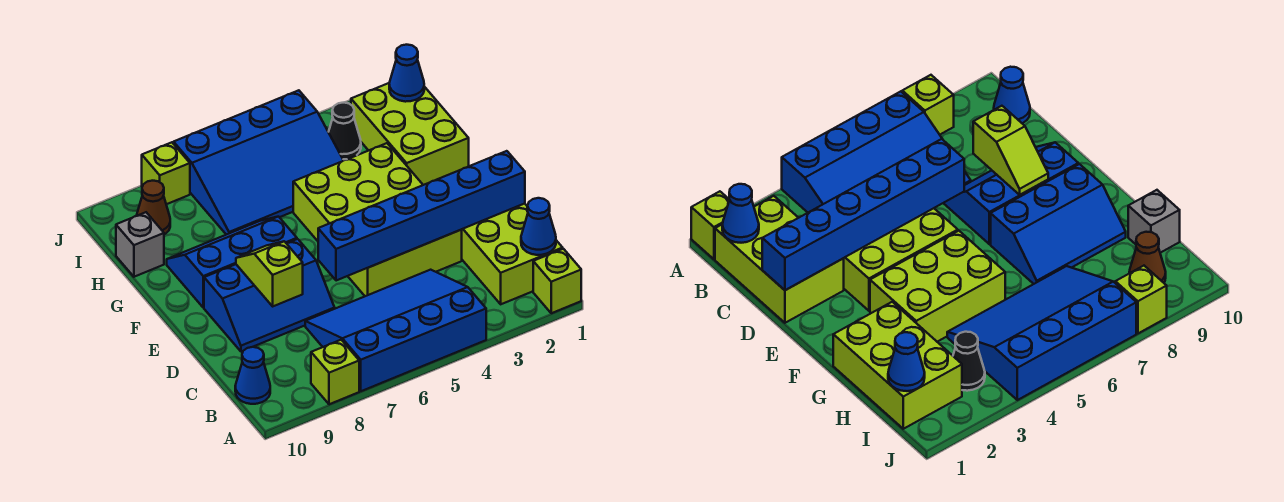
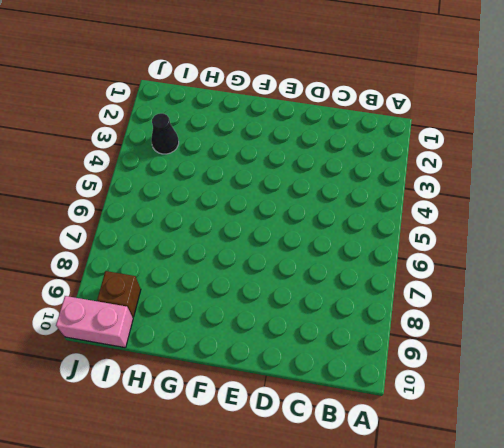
brown brick I9 level 1 -> brown cone I9 level 1
pink brick I10:J10 level 1 -> none
none -> lime brick A1 level 1
none -> blue slope A4:C7 level 1 top A
none -> lime brick A8 level 1

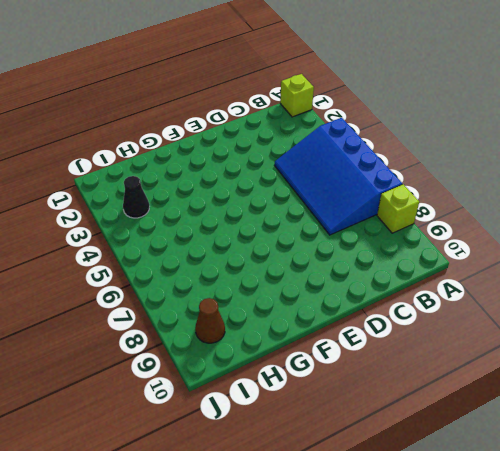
none -> lime brick B1:D2 level 1
none -> blue cone B10 level 1
none -> lime brick D3:E5 level 1

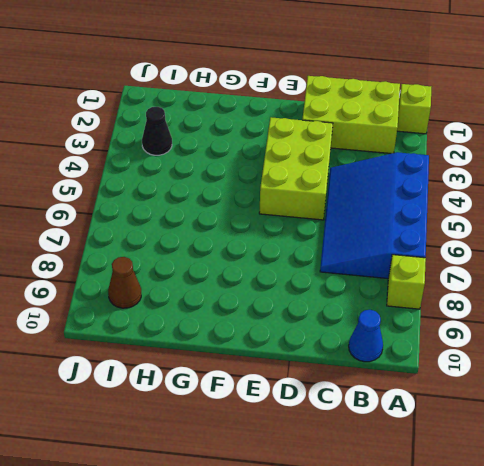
none -> blue slope D7:E9 level 1 top E
none -> lime brick F3:G5 level 1
none -> blue slope F7:G9 level 1 top F

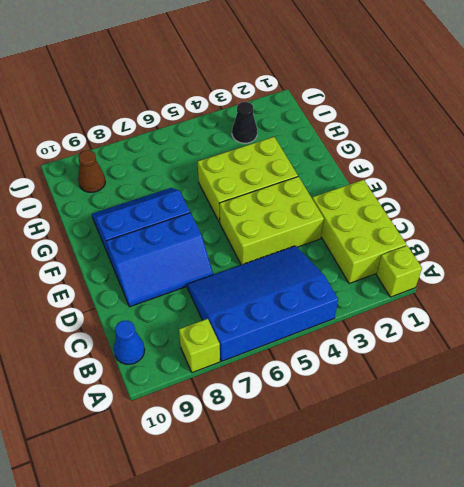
none -> lime brick G1:I2 level 1
none -> blue slope H4:J7 level 1 top J
none -> grey brick H10 level 1

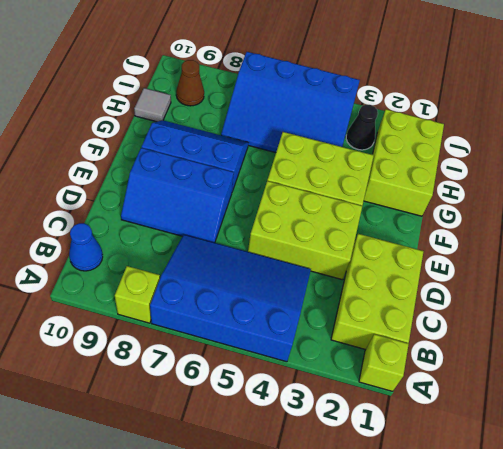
grey tile H10 level 1 -> grey brick H10 level 1
none -> lime brick J8 level 1
none -> blue cone B1 level 2
none -> blue brick D1:D6 level 2

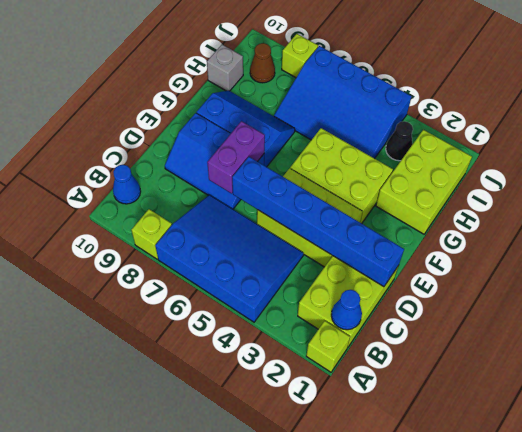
purple brick D7:E7 level 2 -> none
none -> lime slope D8:E8 level 2 top D
none -> blue cone I1 level 2

